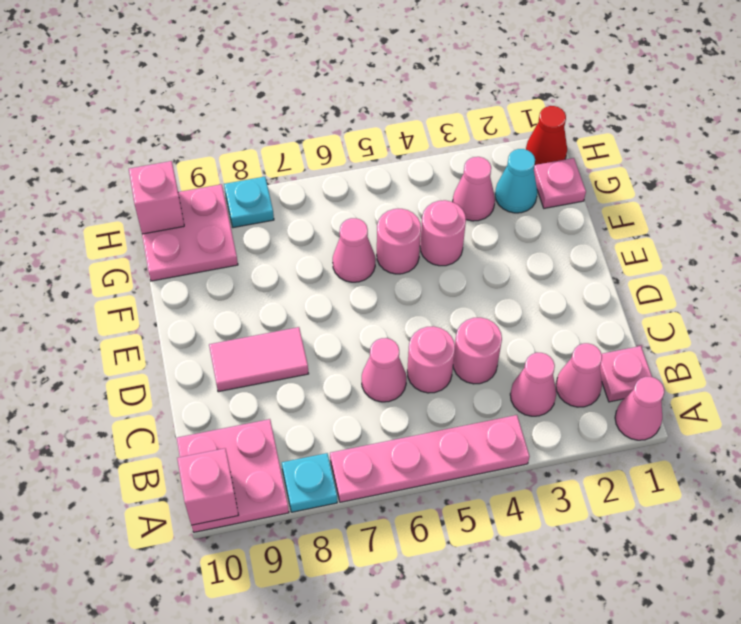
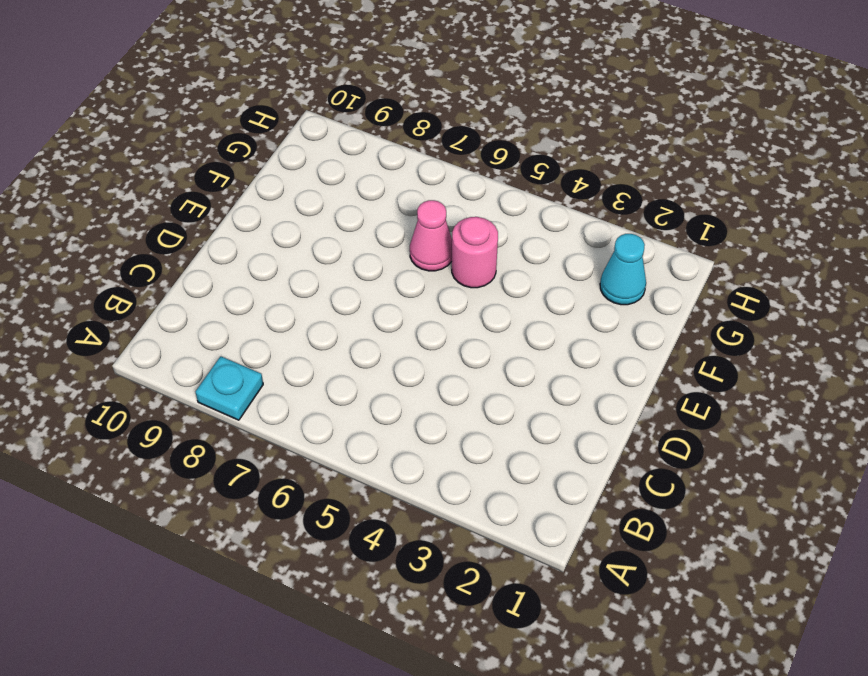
none -> pink cone A1 level 1
none -> pink plate A4:A7 level 1
none -> pink plate A9:B10 level 1

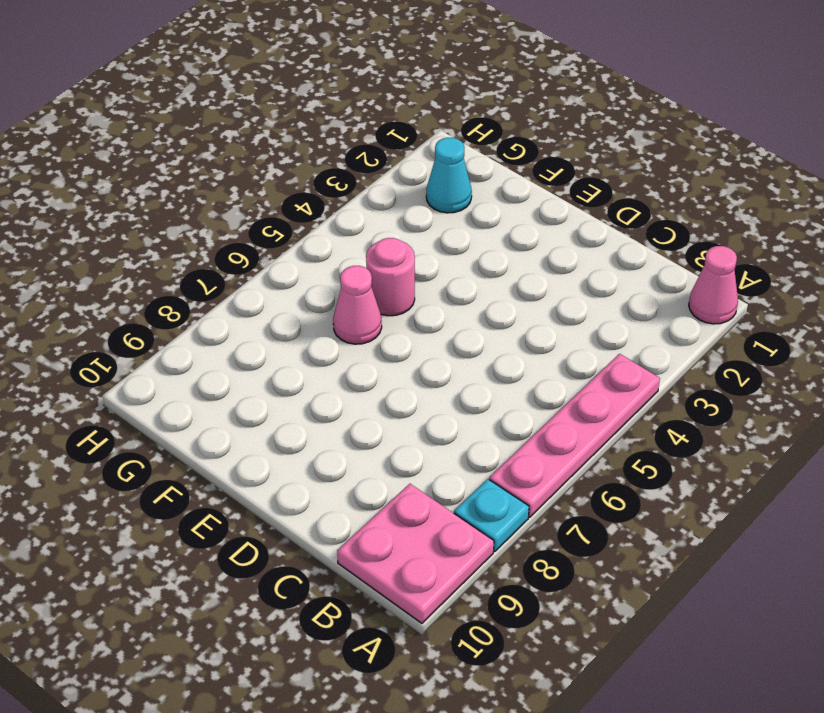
none -> pink plate B1 level 1
none -> pink cone B2 level 1
none -> pink cone B3 level 1

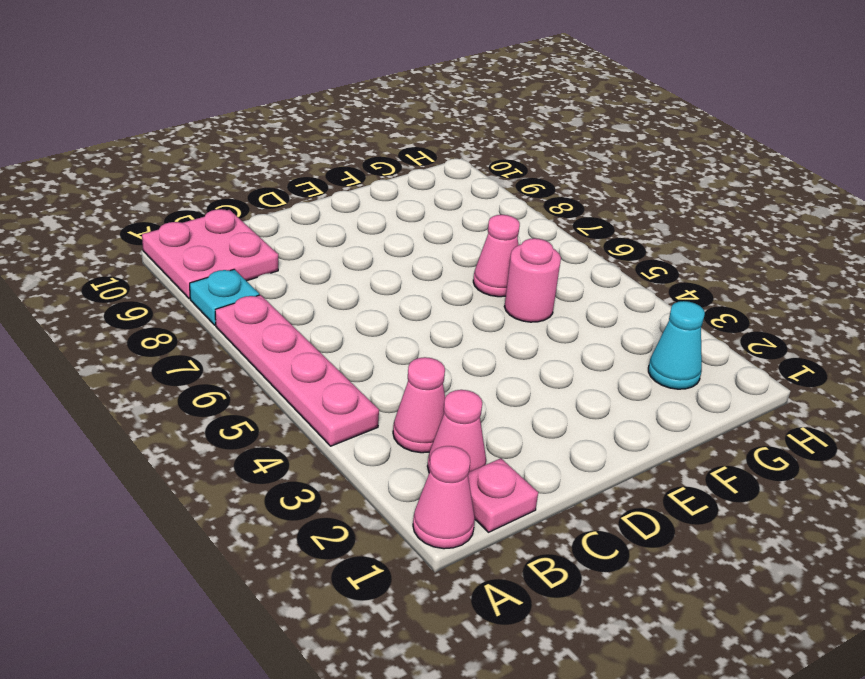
none -> pink round brick C4 level 1
none -> pink round brick C5 level 1
none -> pink cone C6 level 1

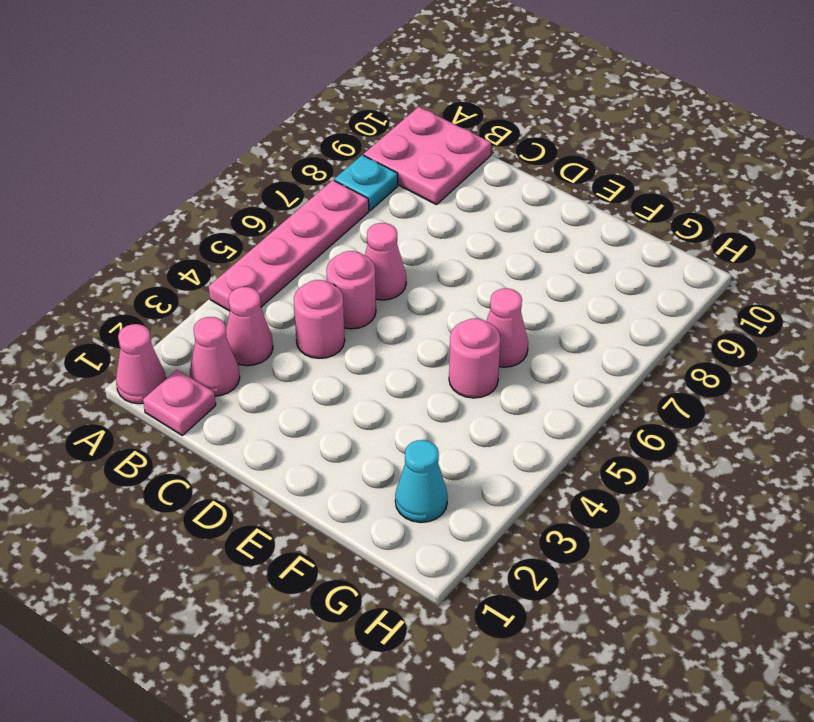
none -> pink tile D8:D9 level 1
none -> pink round brick F4 level 1
none -> pink plate G1 level 1

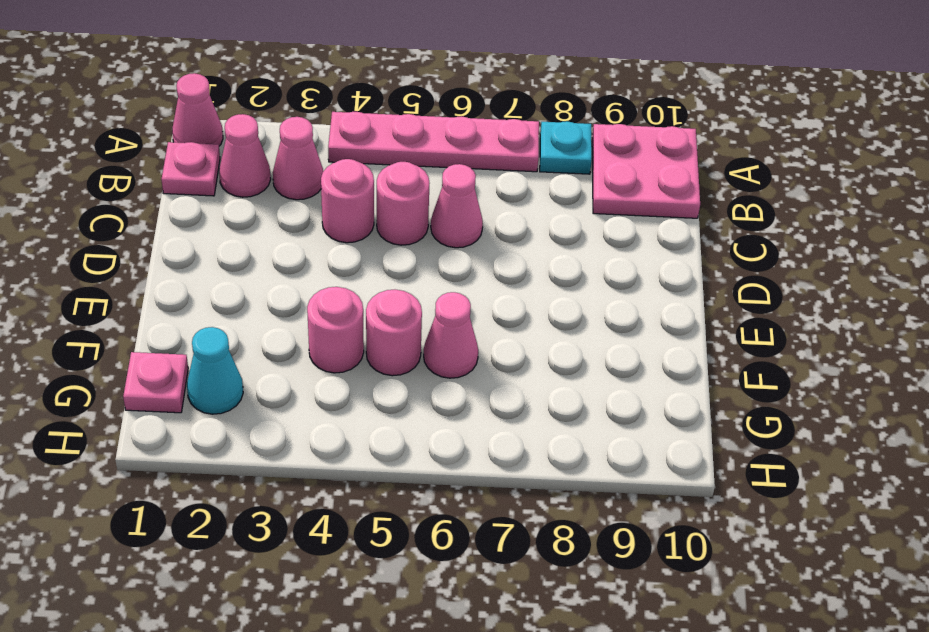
none -> pink tile D8:D9 level 1
none -> pink cone G3 level 1
none -> pink plate G9:H10 level 1

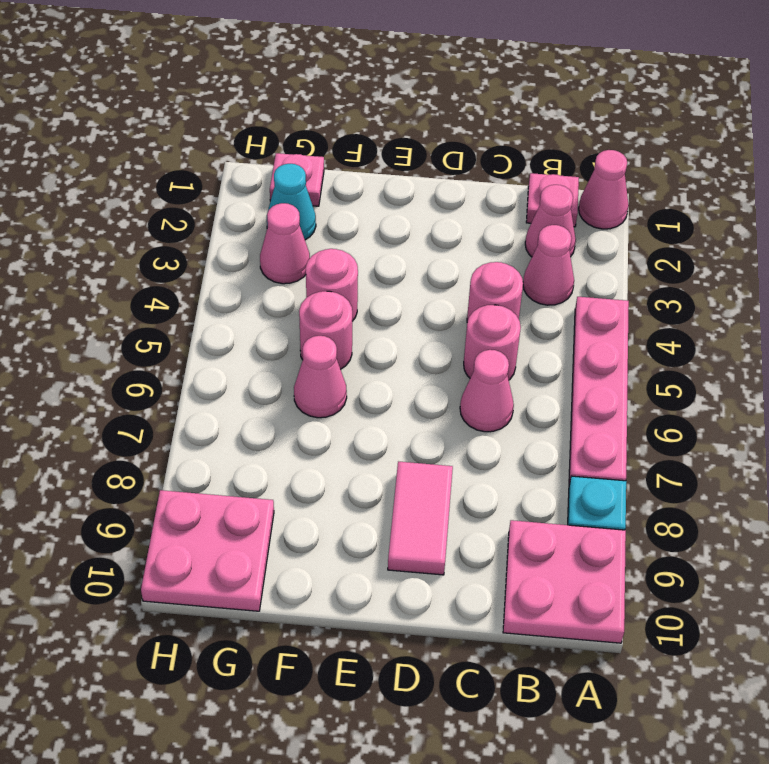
none -> red cone H1 level 1
none -> cyan plate H8 level 1
none -> pink brick A10 level 2

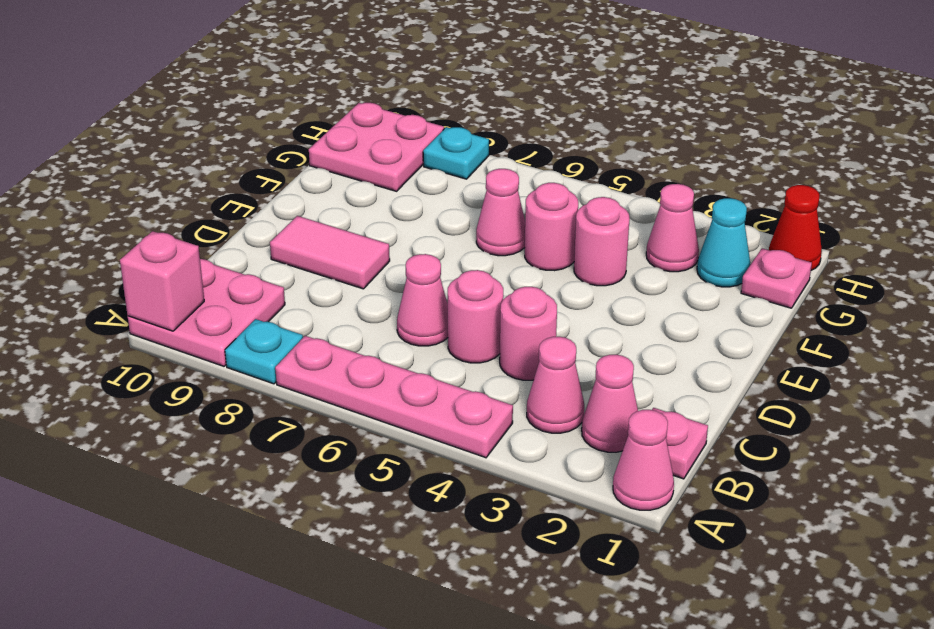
none -> pink brick H10 level 2

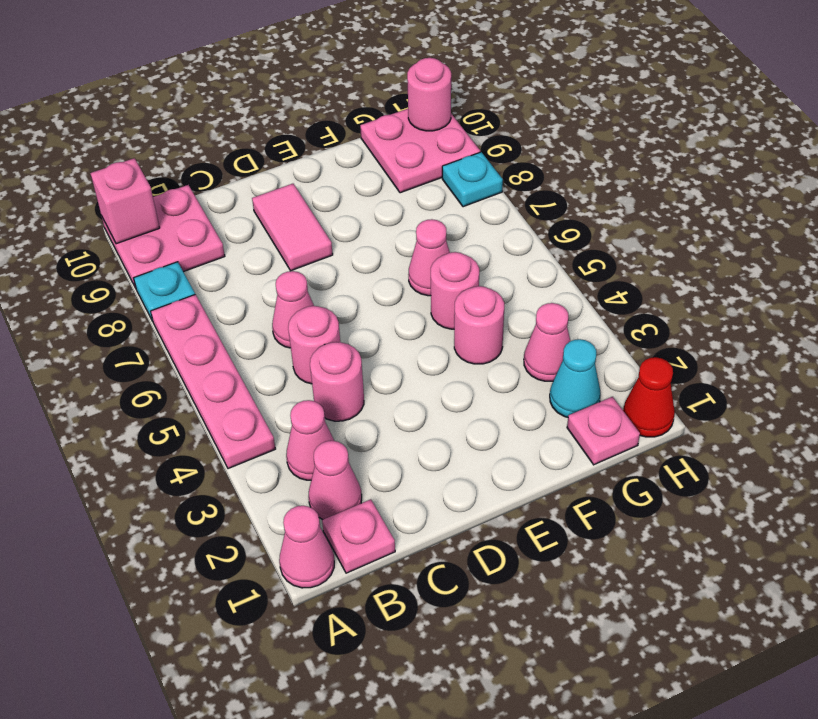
pink round brick H10 level 2 -> pink brick H10 level 2

